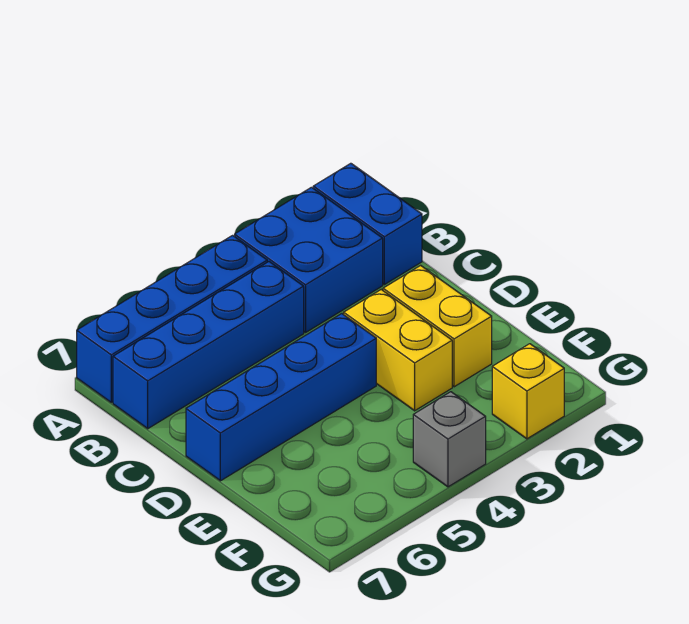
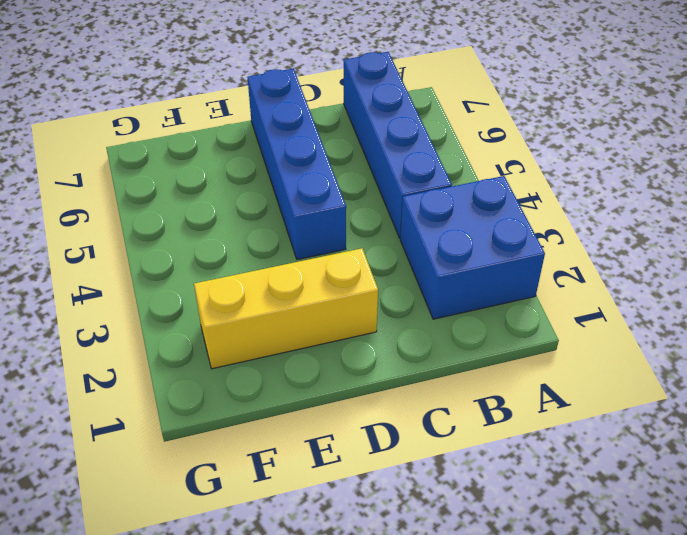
yellow brick D2:F2 level 1 -> yellow brick D2:E2 level 1
none -> blue brick A1:B1 level 1
none -> blue brick A4:A7 level 1

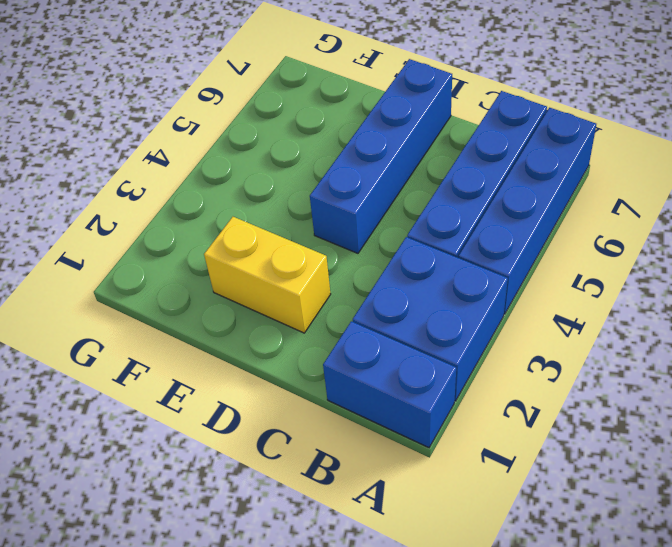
none -> yellow brick D3:E3 level 1
none -> yellow brick G2 level 1

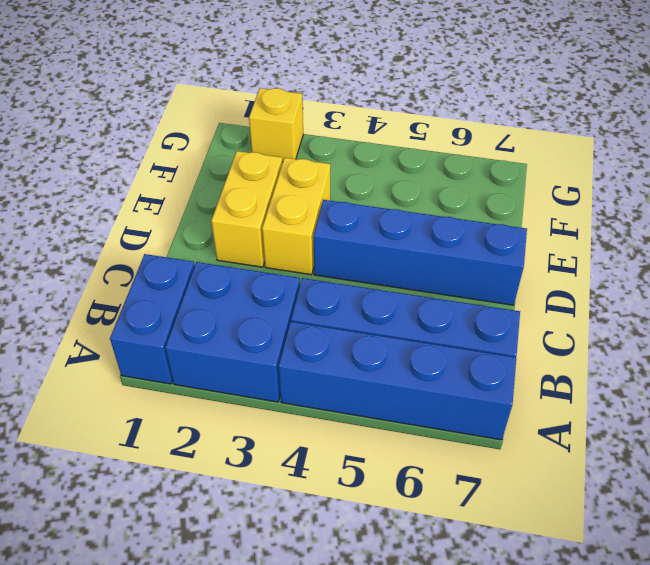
none -> grey brick G4 level 1

